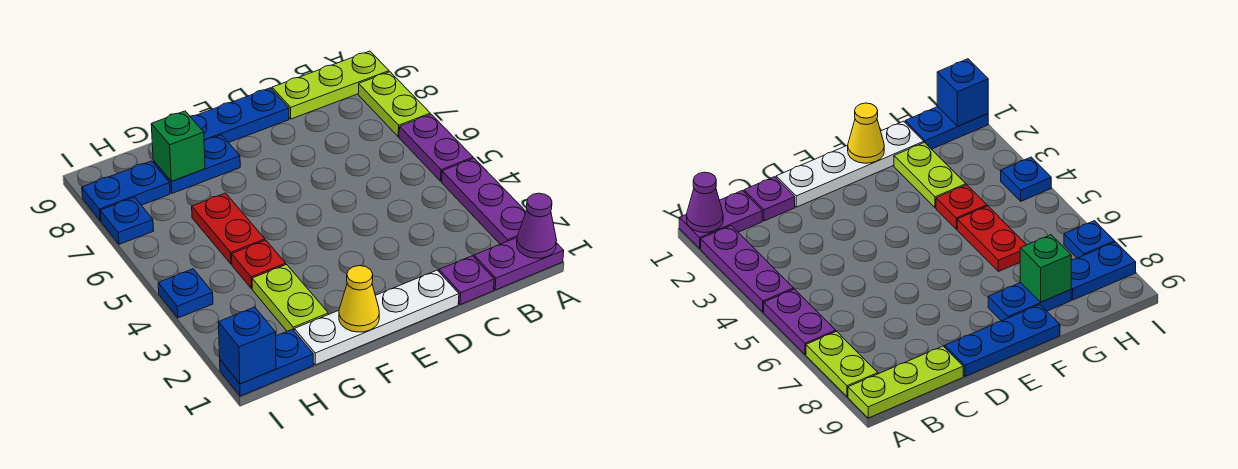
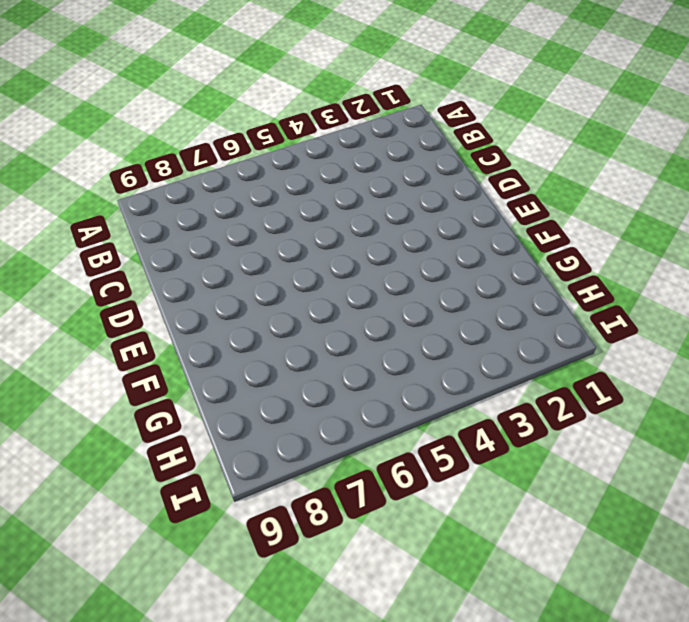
none -> purple plate A1:B1 level 1
none -> purple plate A2:A4 level 1
none -> purple plate A5:A6 level 1

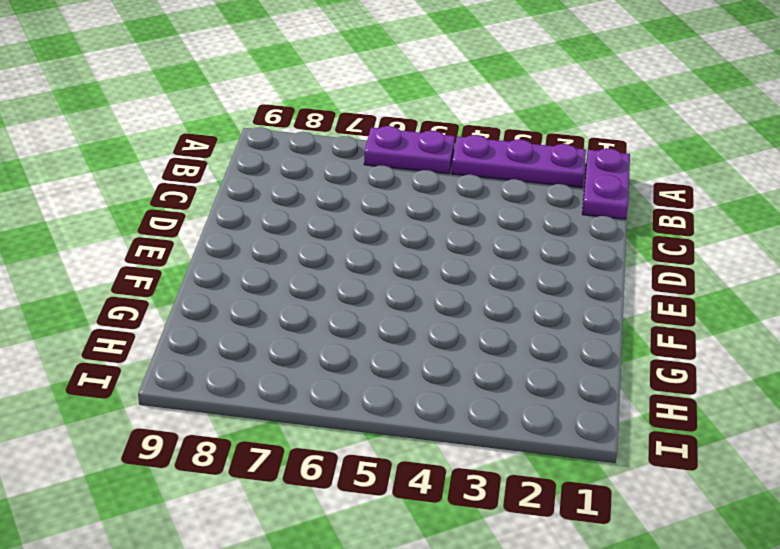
none -> lime plate A7:A8 level 1
none -> lime plate A9:C9 level 1
none -> purple plate C1 level 1

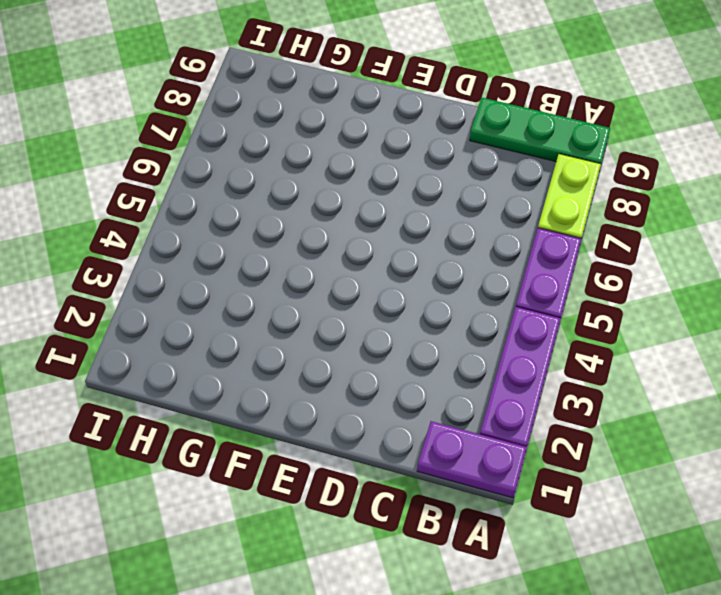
green plate A9:C9 level 1 -> lime plate A9:C9 level 1
none -> purple plate C1 level 1
none -> white plate D1:G1 level 1
none -> blue plate D9:F9 level 1

